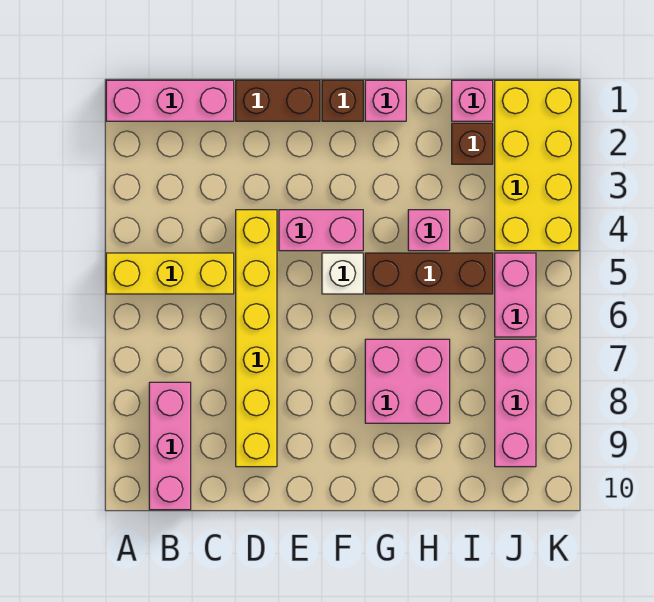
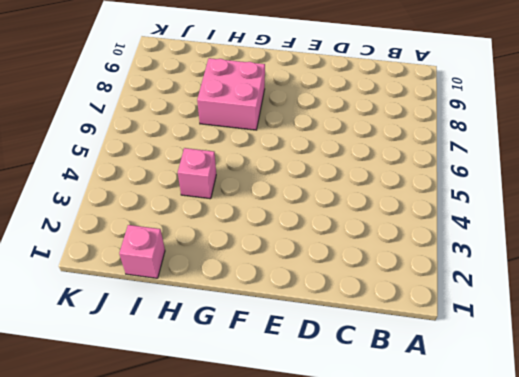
none -> pink brick A1:C1 level 1
none -> yellow brick A5:C5 level 1
none -> pink brick B8:B10 level 1

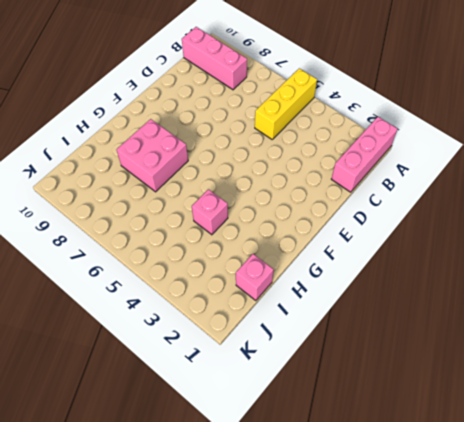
none -> brown brick D1:E1 level 1
none -> yellow brick D4:D9 level 1
none -> pink brick E4:F4 level 1

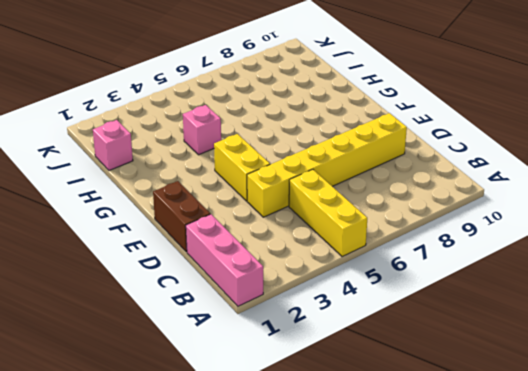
yellow brick E4:F4 level 1 -> pink brick E4:F4 level 1
none -> pink brick B8:B10 level 1
none -> brown brick F1 level 1
none -> white brick F5 level 1

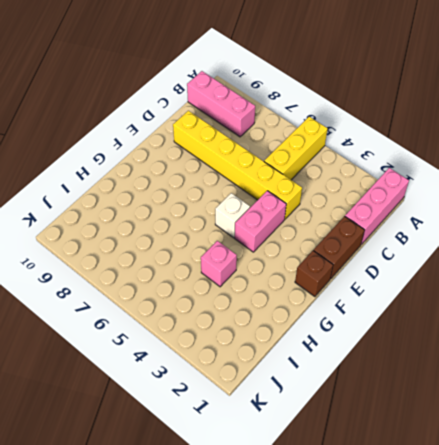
none -> pink brick G1 level 1
none -> brown brick G5:I5 level 1
none -> pink brick G7:H8 level 1

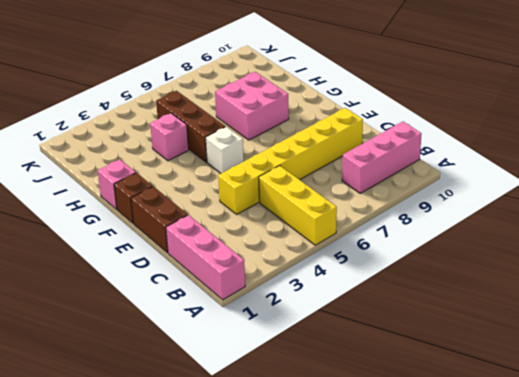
none -> pink brick E4:F4 level 1
none -> pink brick I1 level 1
none -> brown brick I2 level 1

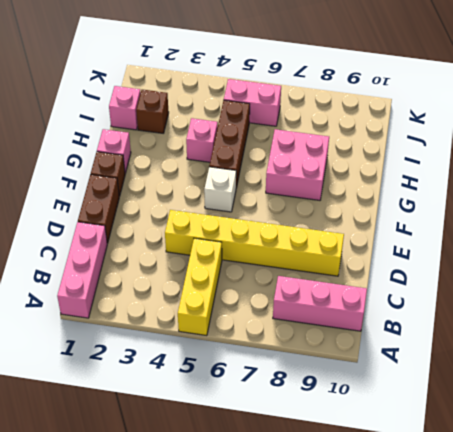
none -> pink brick E4:F4 level 1
none -> yellow brick J1:K4 level 1
none -> pink brick J7:J9 level 1

